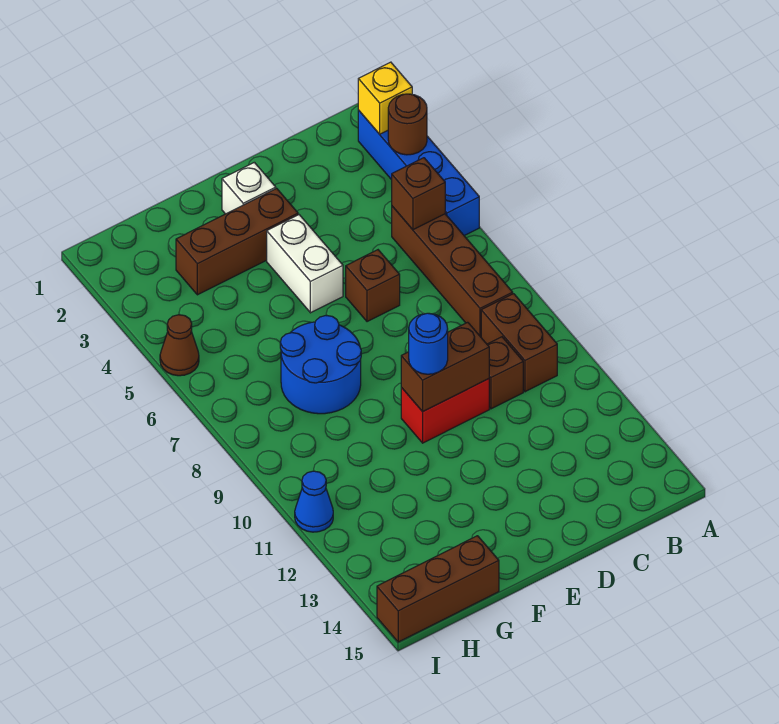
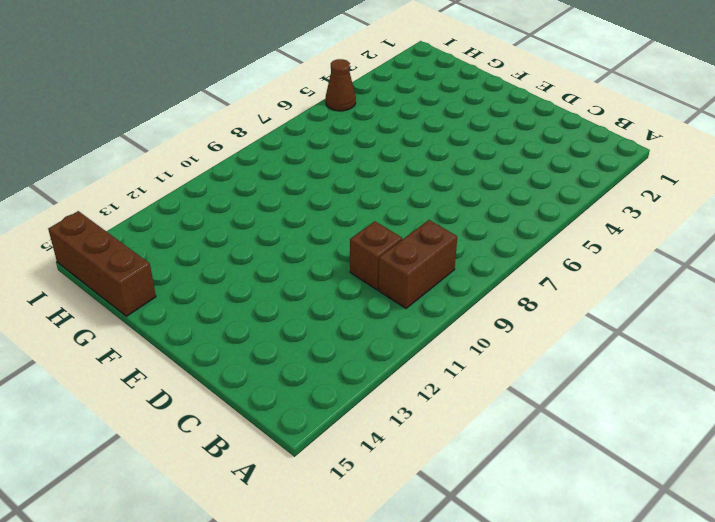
none -> blue brick A2:A5 level 1
none -> brown brick B5:B8 level 1
none -> brown brick D6 level 1

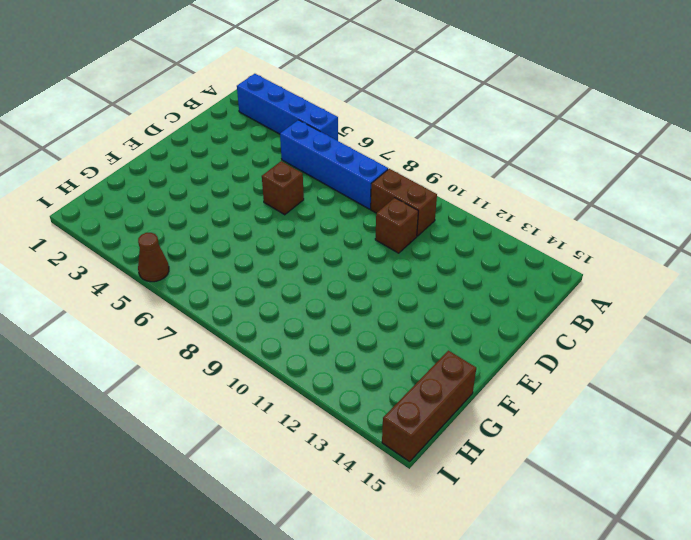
blue brick B5:B8 level 1 -> brown brick B5:B8 level 1
none -> red brick D10:E10 level 1
none -> white brick E2 level 1
none -> brown brick E3:G3 level 1

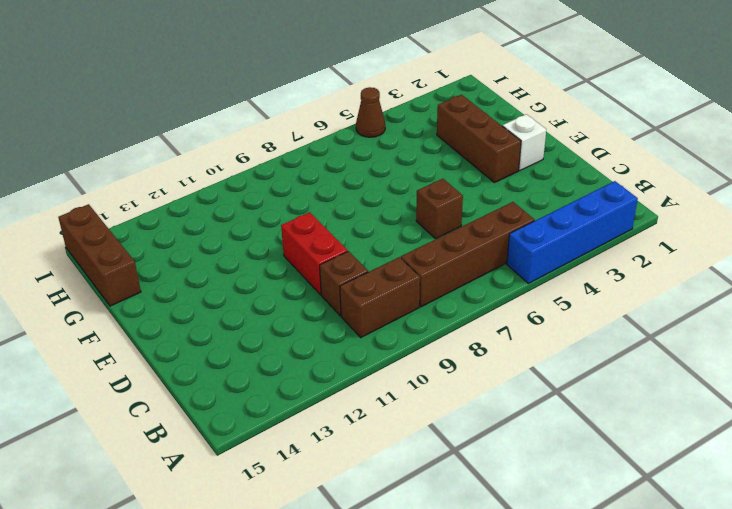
none -> white brick E4:E5 level 1
none -> blue round brick F7:G8 level 1
none -> blue cone I11 level 1

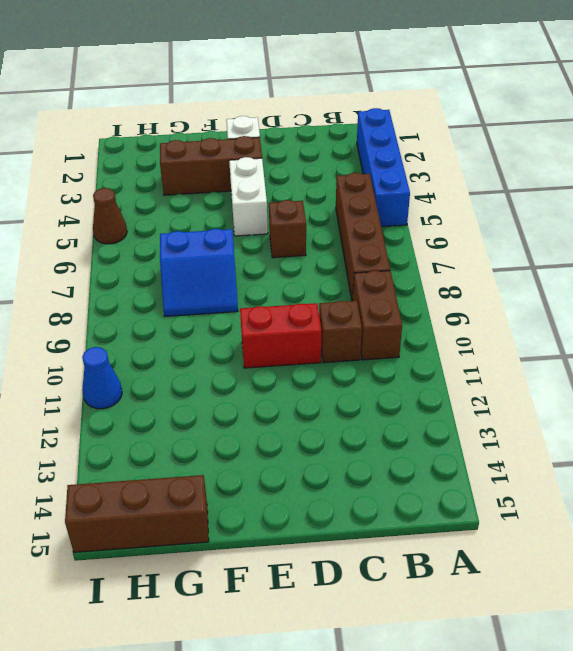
blue slope F7:G8 level 1 top 7 -> blue round brick F7:G8 level 1
none -> yellow brick A2 level 2
none -> brown round brick A3 level 2
none -> brown brick B5 level 2

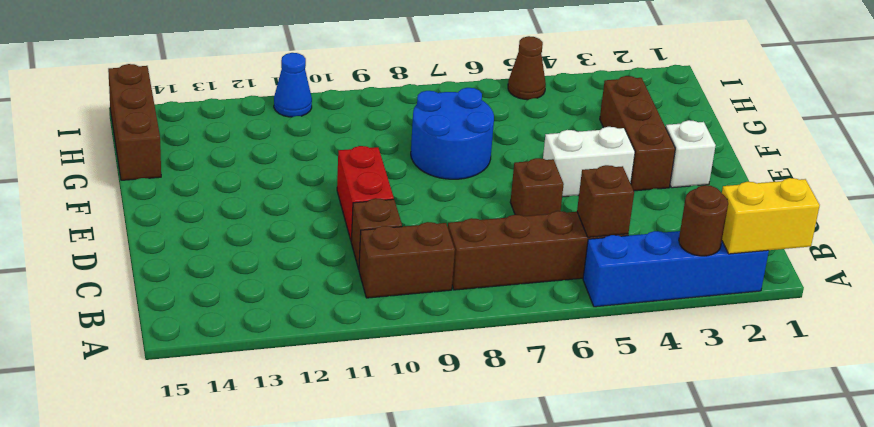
yellow brick A1:A2 level 2 -> yellow brick A2 level 2
none -> brown brick D10:E10 level 2
none -> blue round brick E10 level 3

